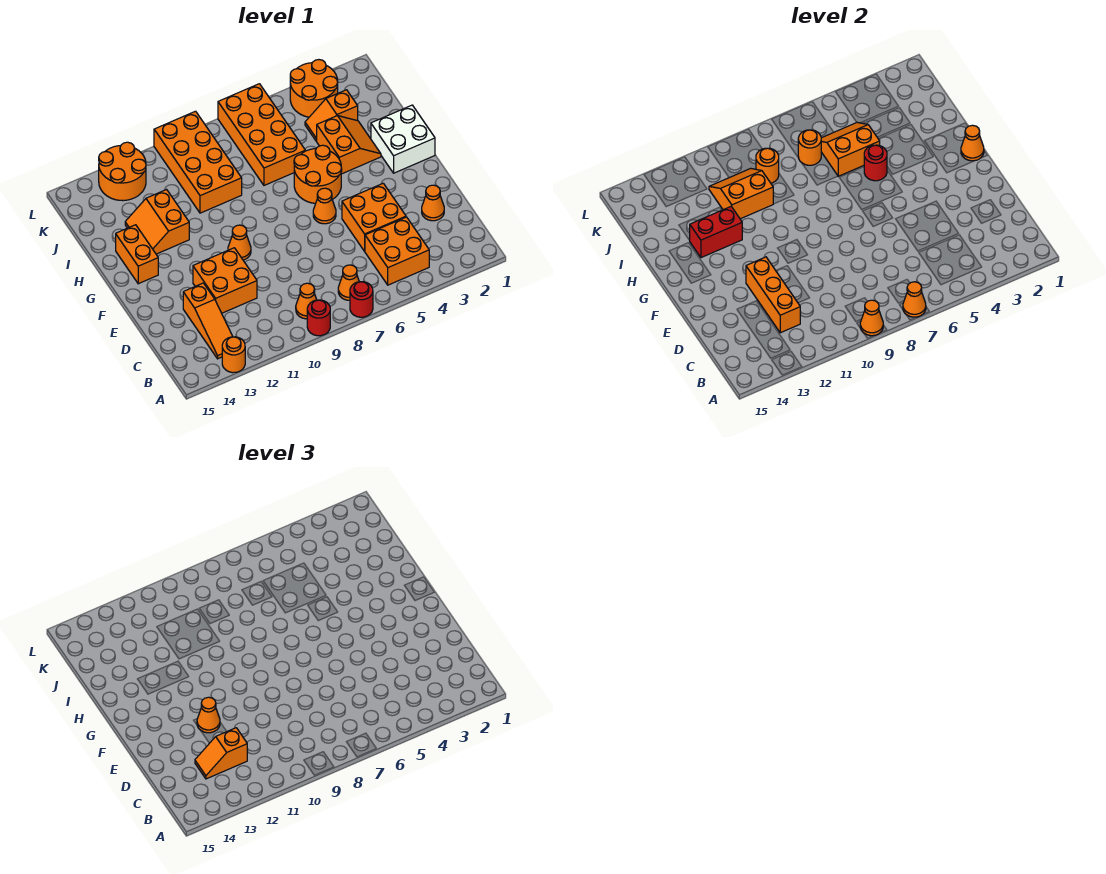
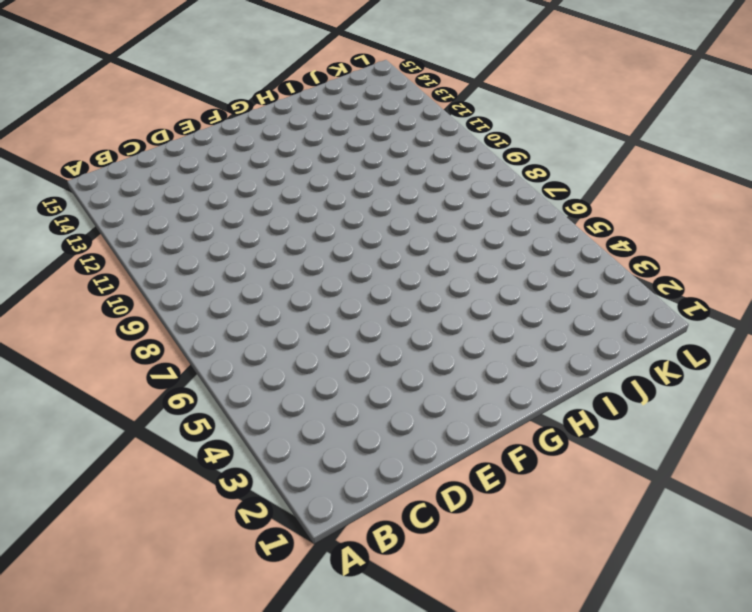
none -> red round brick A7 level 1
none -> red round brick A9 level 1
none -> orange round brick A13 level 1
none -> orange brick B4:C5 level 1

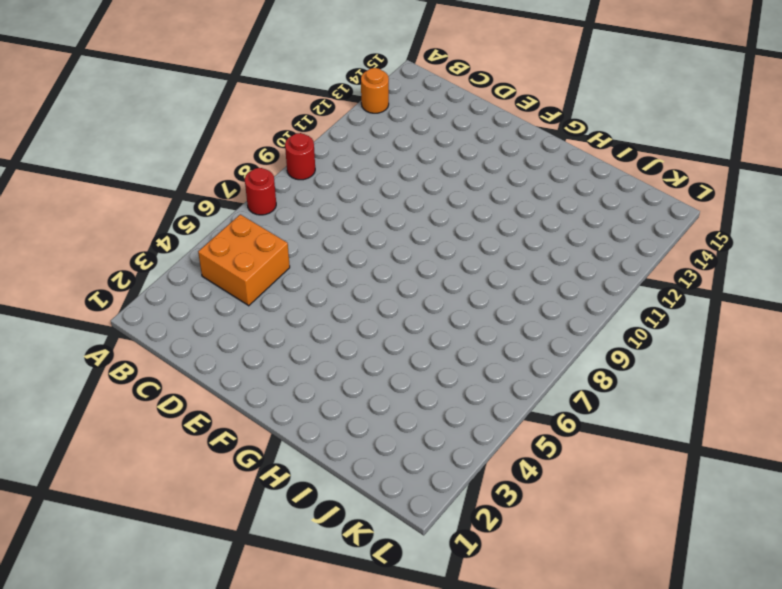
none -> orange cone B7 level 1
none -> orange cone B9 level 1
none -> orange slope B13:D13 level 1 top D
none -> orange cone D2 level 1

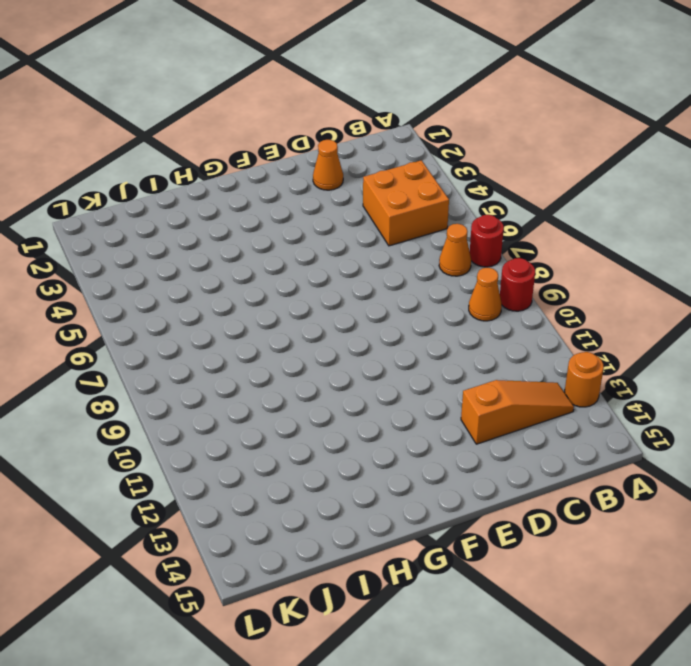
none -> orange brick D4:E5 level 1
none -> orange brick D11:E12 level 1
none -> orange cone F6 level 1
none -> orange cone F10 level 1

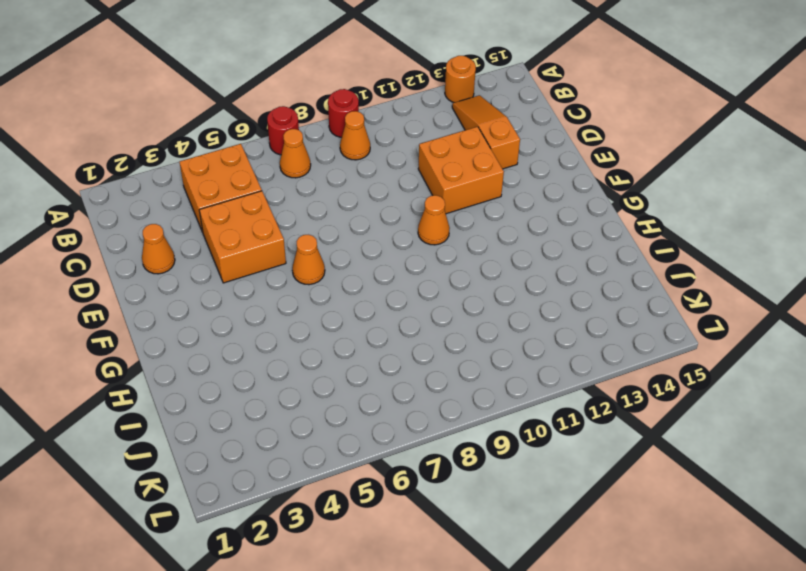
none -> white brick G1:H2 level 1
none -> orange round brick G5:H6 level 1
none -> orange brick G14:H14 level 1
none -> orange slope H3:I4 level 1 top 4

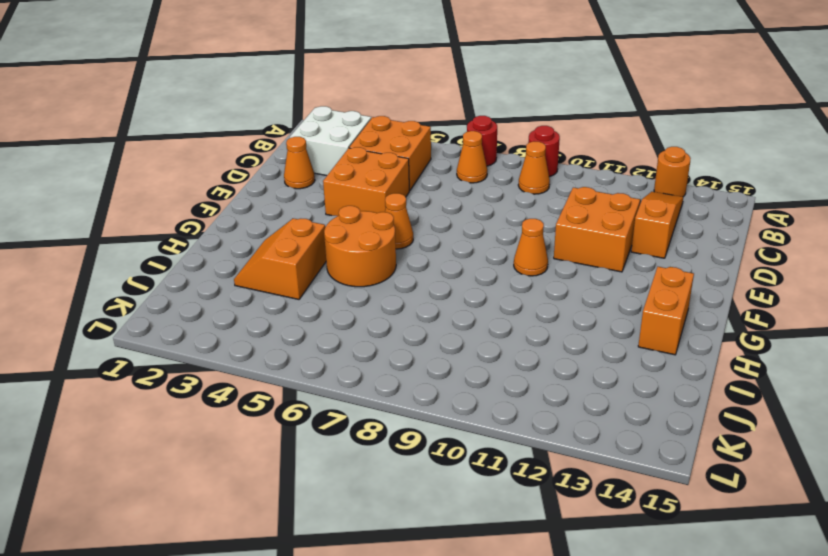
white brick B2:C3 level 1 -> white brick G1:H2 level 1
none -> orange slope H12:I13 level 1 top 12
none -> orange brick I6:L7 level 1
none -> orange brick I9:L10 level 1
none -> orange slope J3:J4 level 1 top 3

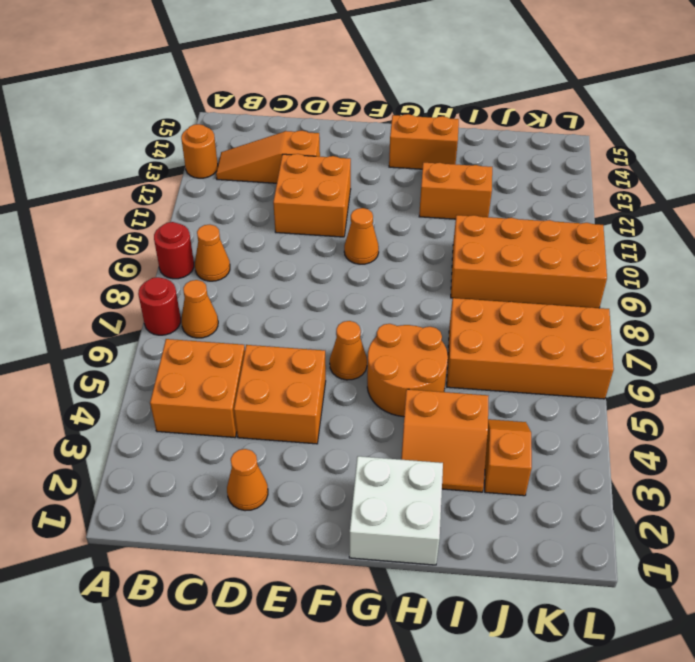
none -> orange round brick K3:L4 level 1
none -> orange round brick K12:L13 level 1
none -> orange cone A7 level 2
none -> orange cone A9 level 2

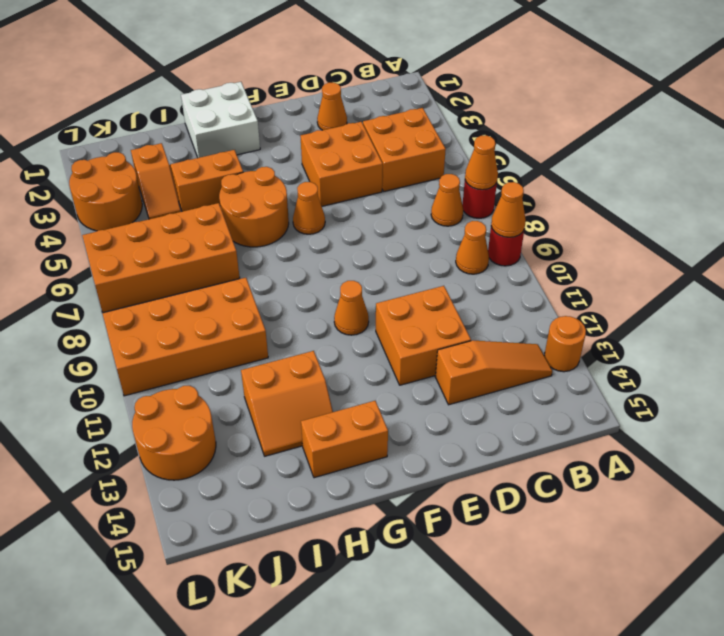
none -> orange brick C12:E12 level 2
none -> orange cone G1 level 2
none -> red round brick H5 level 2
none -> red brick H12:H13 level 2

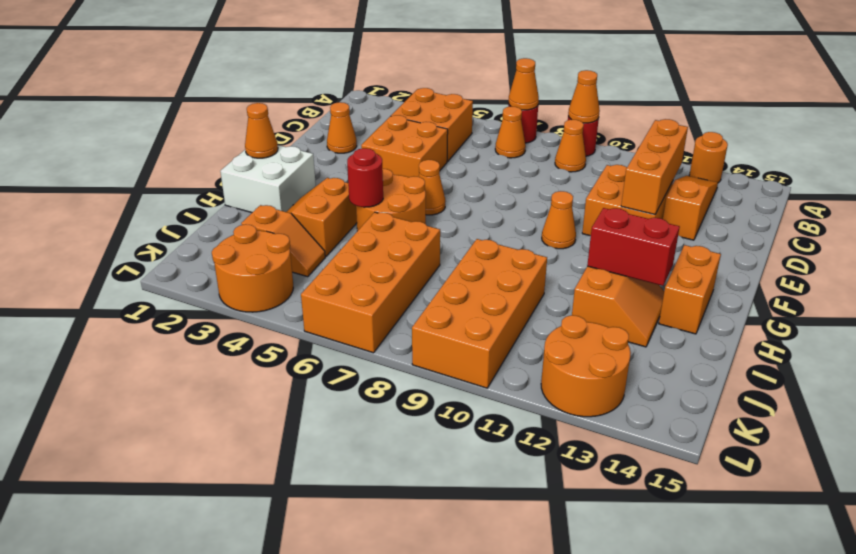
none -> orange slope I5:J6 level 2 top I
none -> orange slope I10:J11 level 2 top I
none -> orange round brick J7 level 2
none -> orange round brick J9 level 2

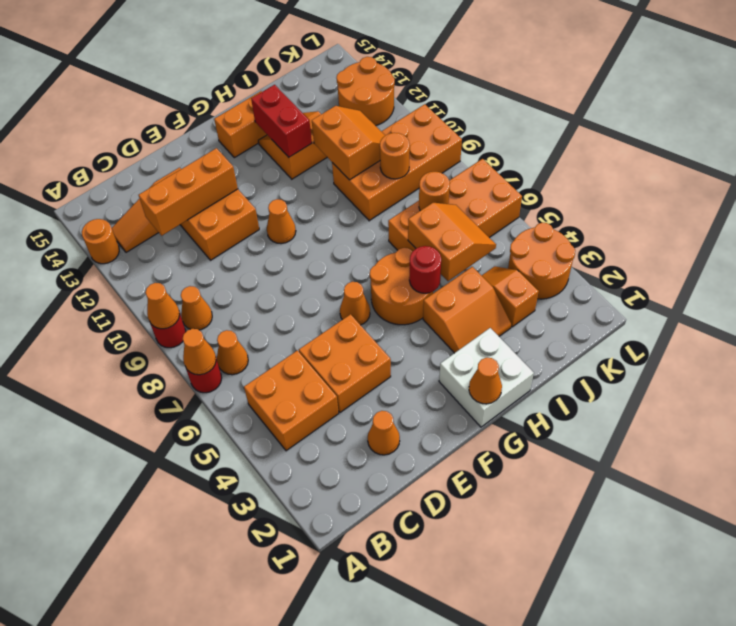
none -> orange slope C12:C13 level 3 top 12
none -> orange cone E12 level 3

